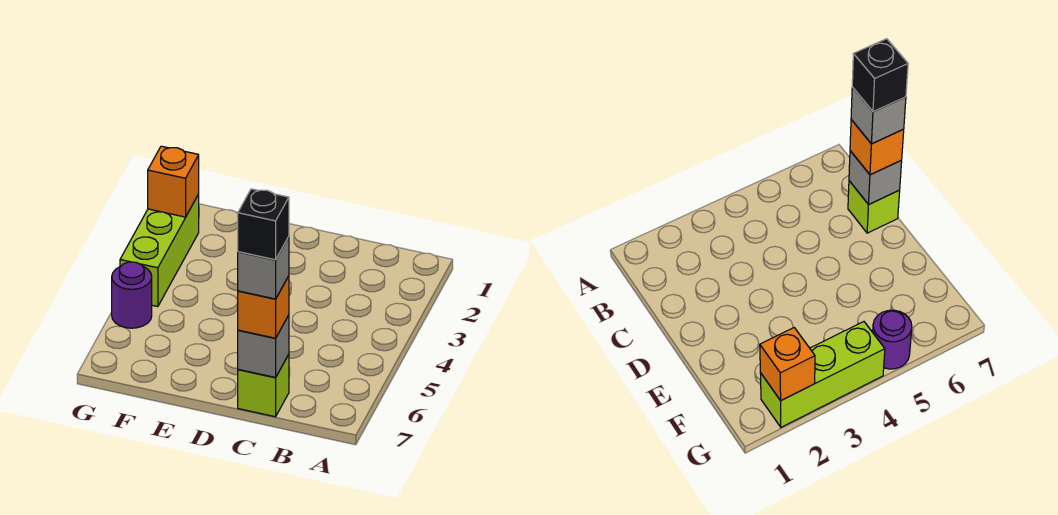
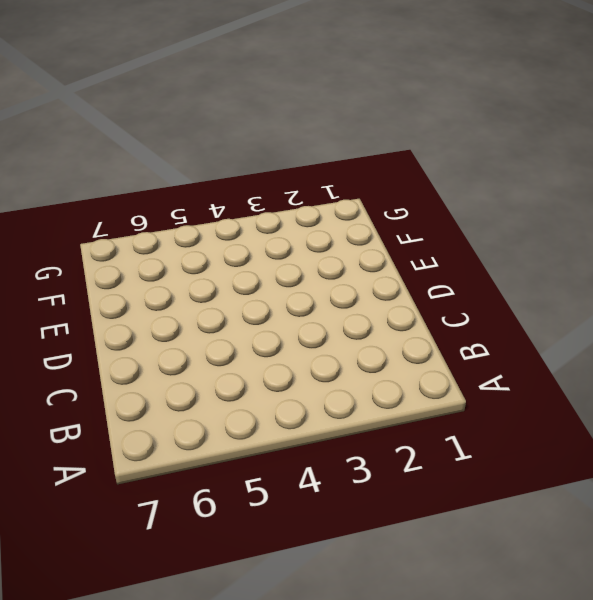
none -> lime brick C7 level 1
none -> lime brick G2:G4 level 1

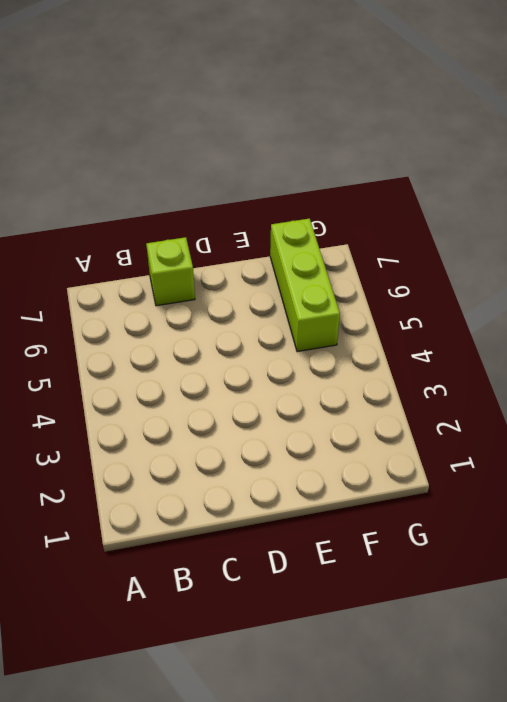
lime brick F5:F7 level 1 -> lime brick G2:G4 level 1
none -> purple round brick G5 level 1
none -> grey brick C7 level 2

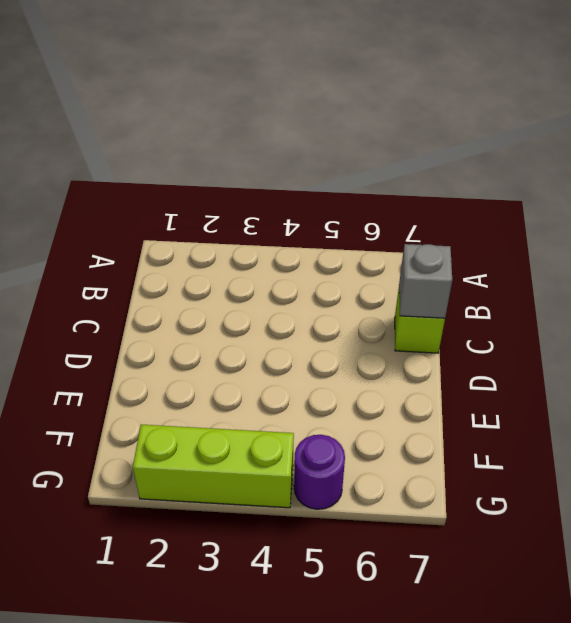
none -> orange brick G2 level 2
none -> orange brick C7 level 3

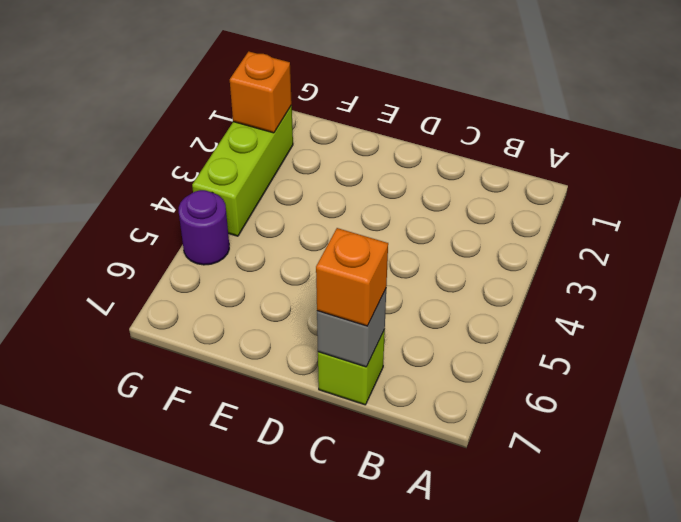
none -> grey brick C7 level 4
none -> black brick C7 level 5

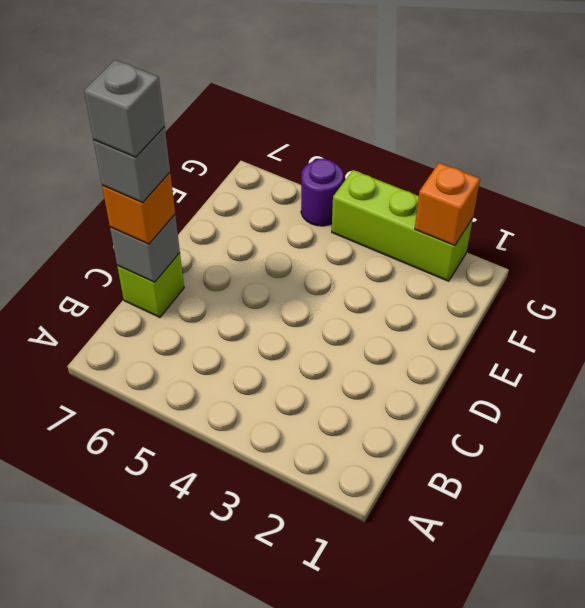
grey brick C7 level 5 -> black brick C7 level 5

